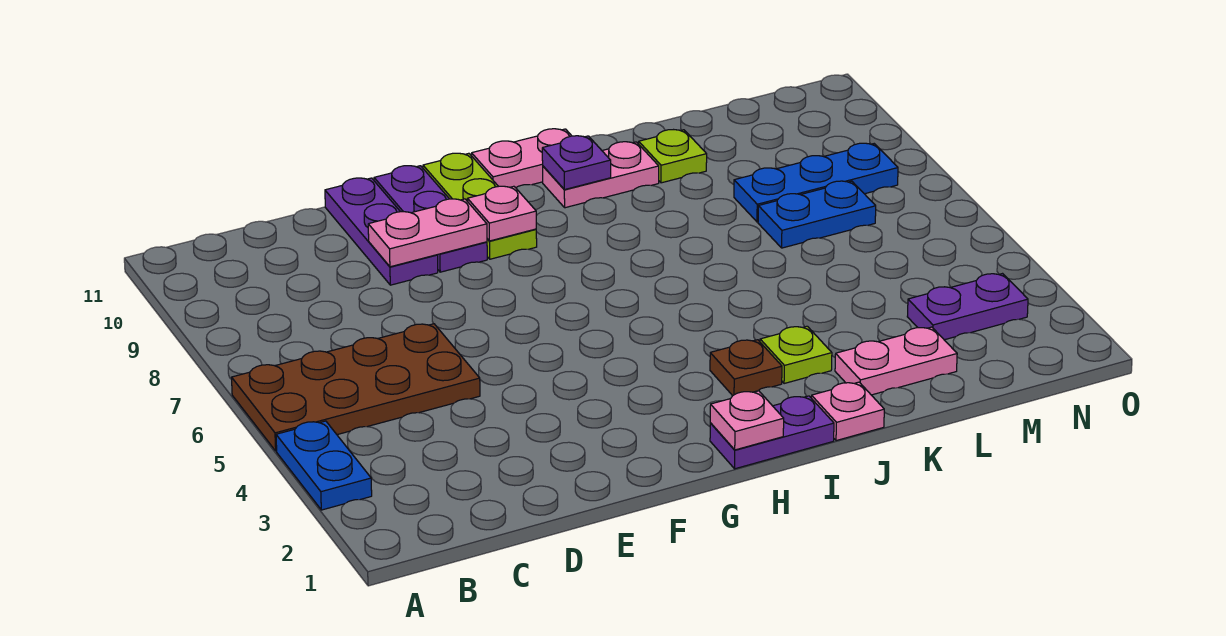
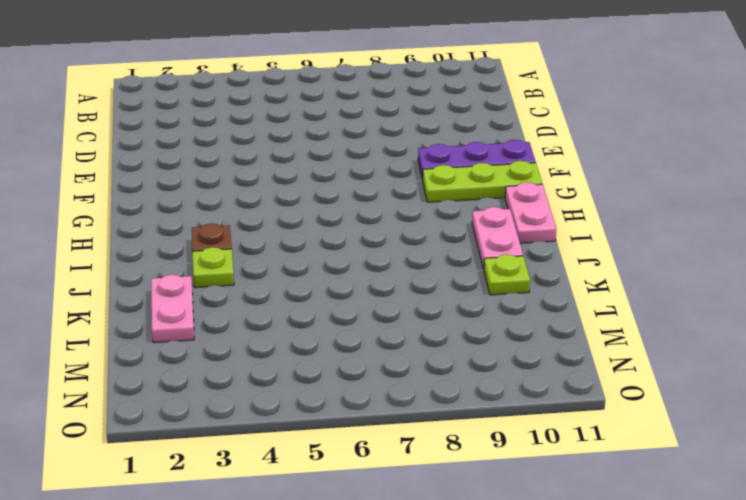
none -> blue plate A3:A4 level 1
none -> brown plate A5:D6 level 1
none -> purple plate E9:E11 level 1

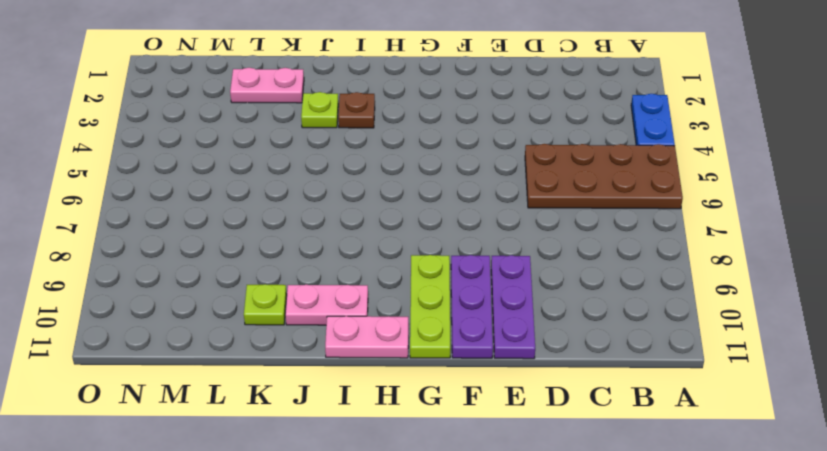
none -> purple plate H1:I1 level 1
none -> pink plate J1 level 1
none -> blue plate L7:M7 level 1

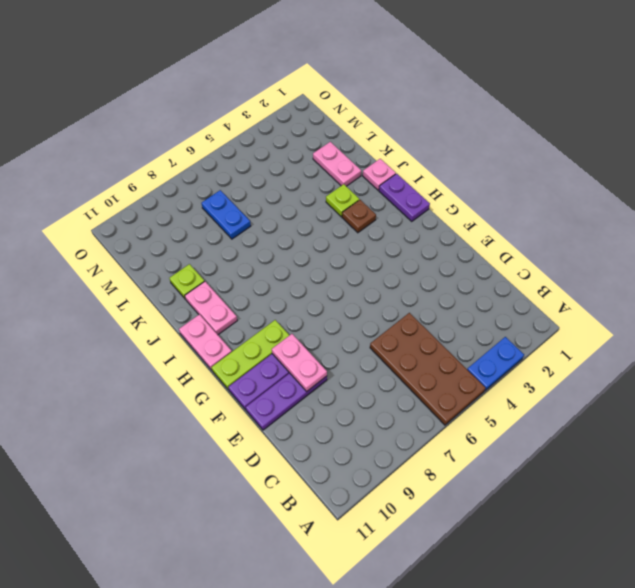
none -> blue plate L8:N8 level 1
none -> purple plate M3:N3 level 1
none -> pink plate G9 level 2

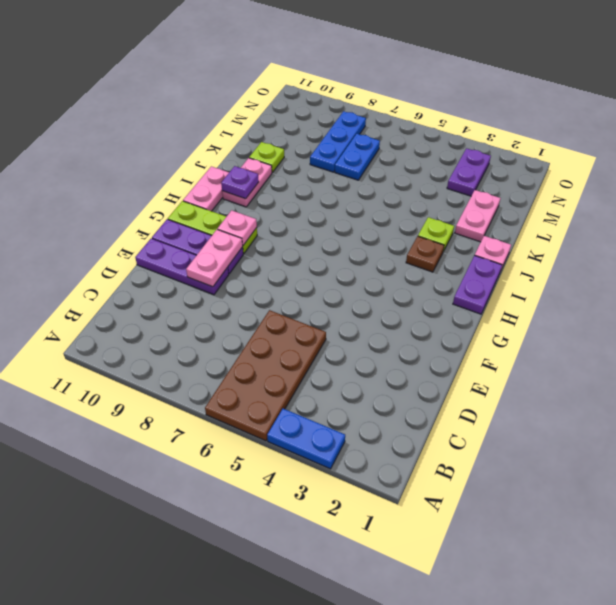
none -> pink plate H1 level 2

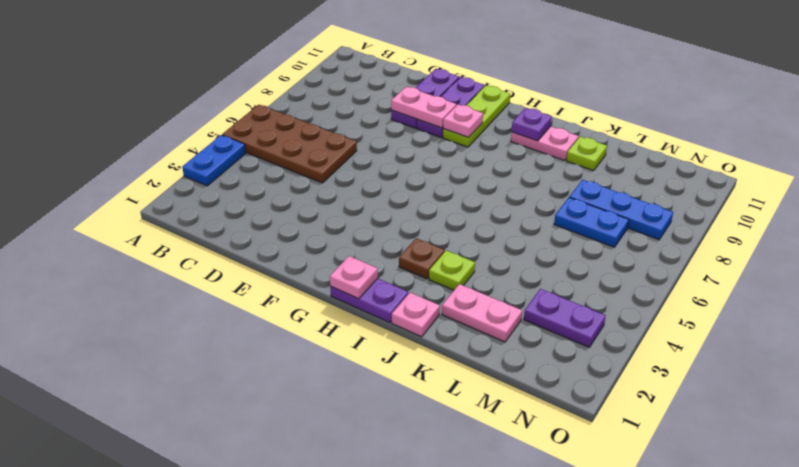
none -> pink plate H11:I11 level 1

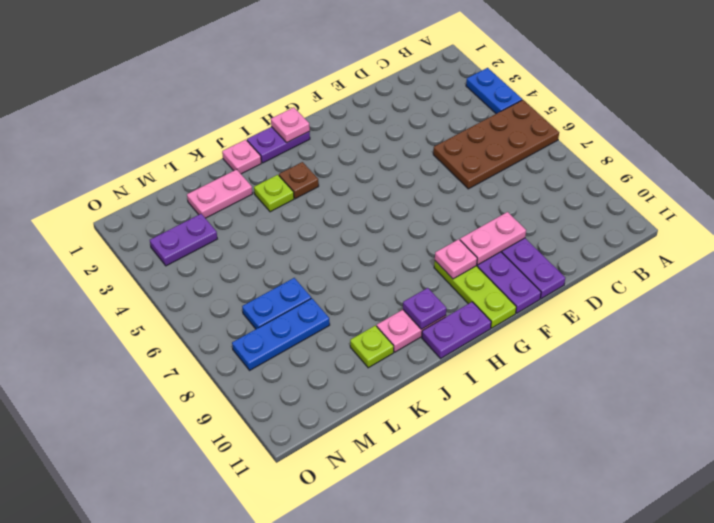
purple plate H11:I11 level 1 -> pink plate H11:I11 level 1

